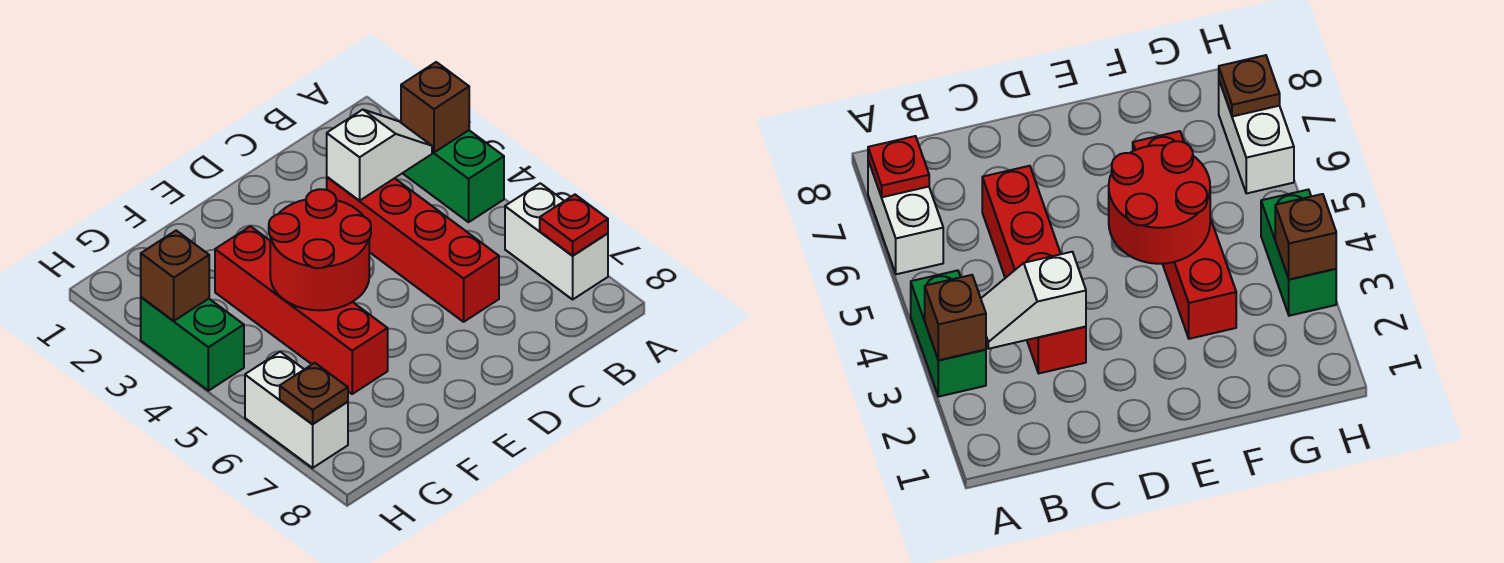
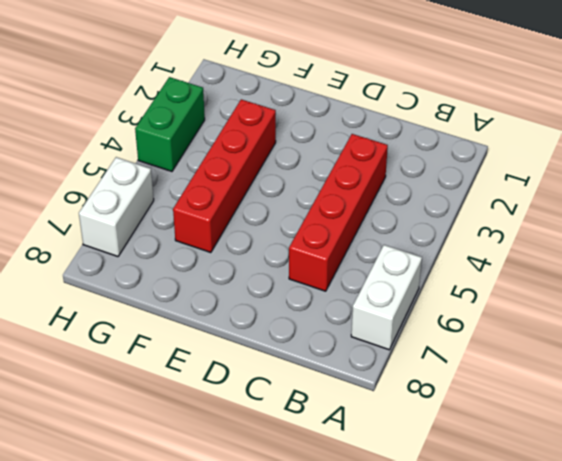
none -> green brick A3:A4 level 1
none -> brown brick A3 level 2
none -> red plate A7 level 2

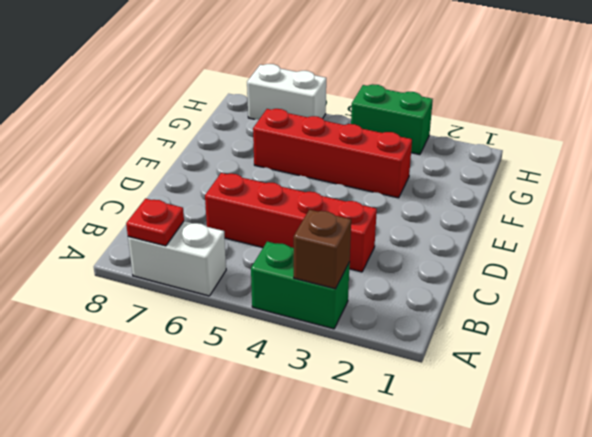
none -> white slope B3:C3 level 2 top C
none -> red round brick E4:F5 level 2
none -> brown brick H3 level 2

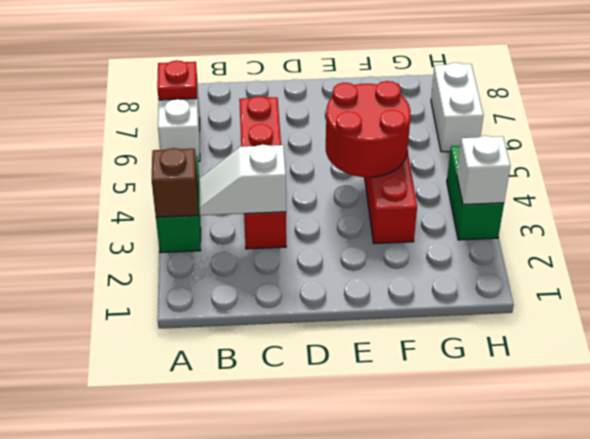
white brick H3 level 2 -> brown brick H3 level 2
none -> brown plate H7 level 2

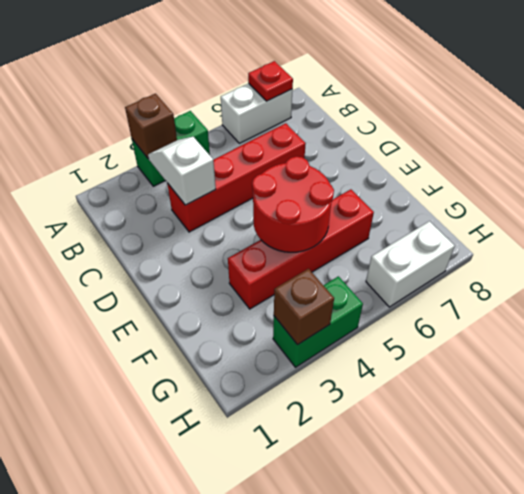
none -> brown plate H7 level 2

